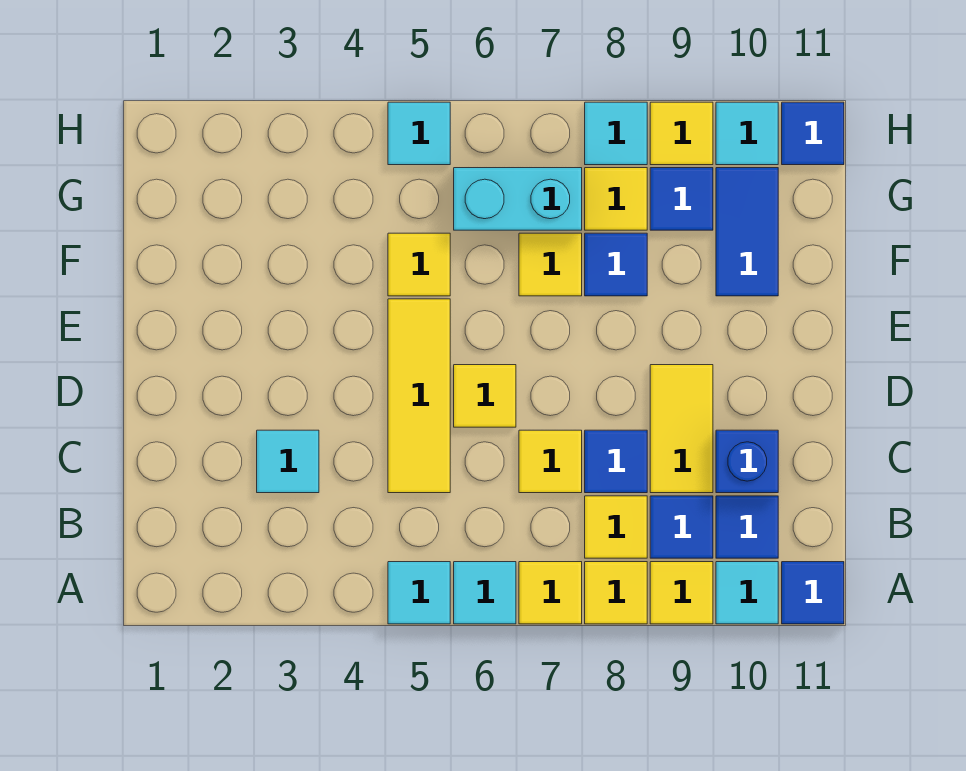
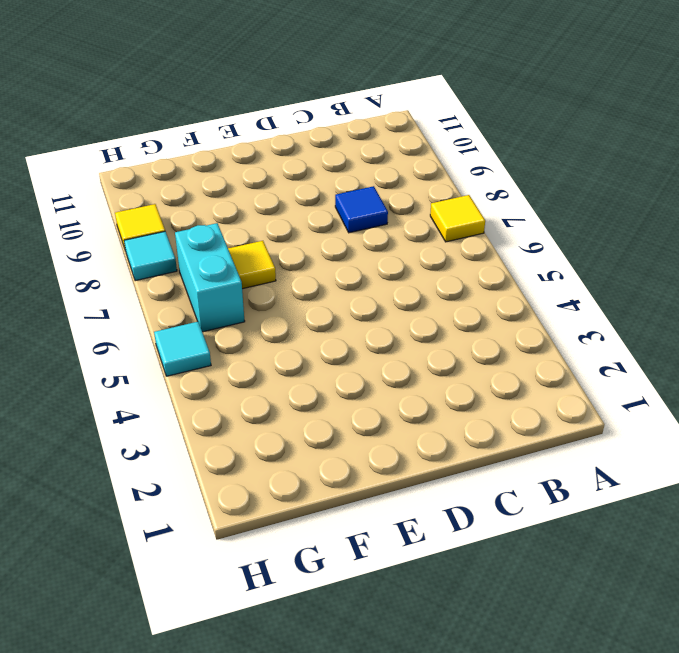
none -> cyan tile A5 level 1
none -> cyan tile A6 level 1
none -> yellow tile A8 level 1

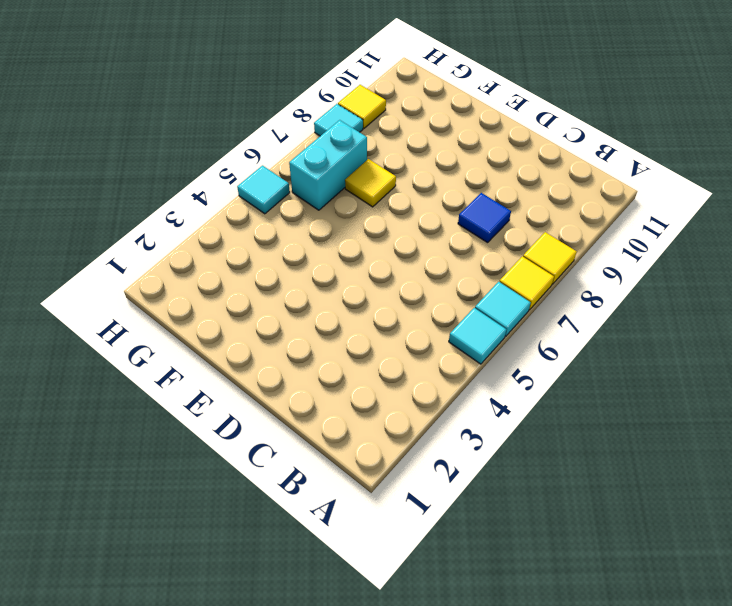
none -> yellow tile A9 level 1
none -> cyan tile A10 level 1
none -> blue tile A11 level 1

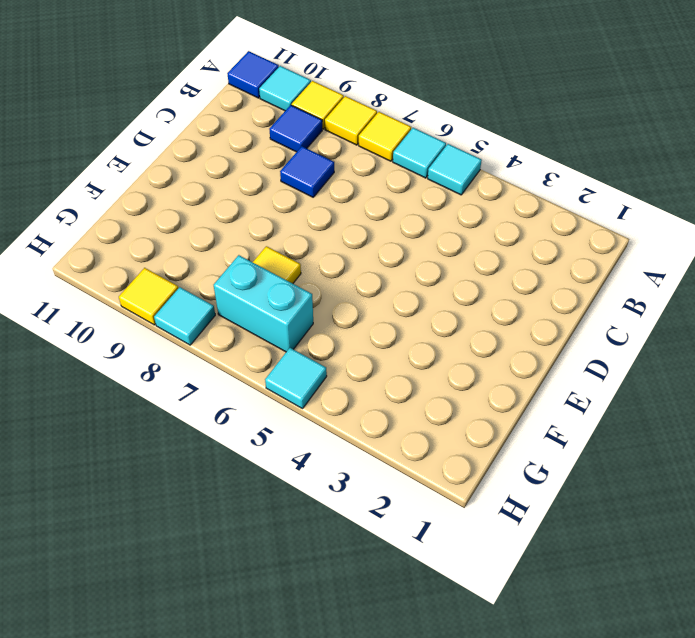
none -> yellow tile B8 level 1
none -> blue tile B10 level 1
none -> cyan tile C3 level 1

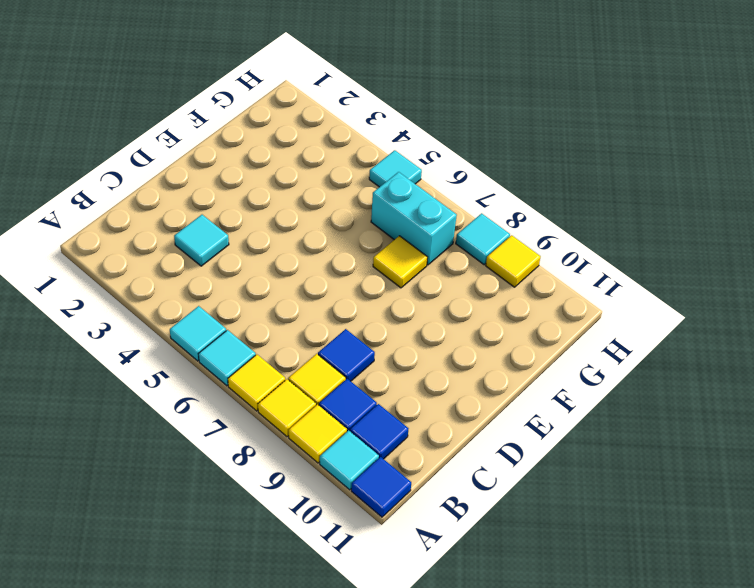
none -> yellow tile C5:E5 level 1
none -> yellow tile C7 level 1
none -> yellow tile C9:D9 level 1

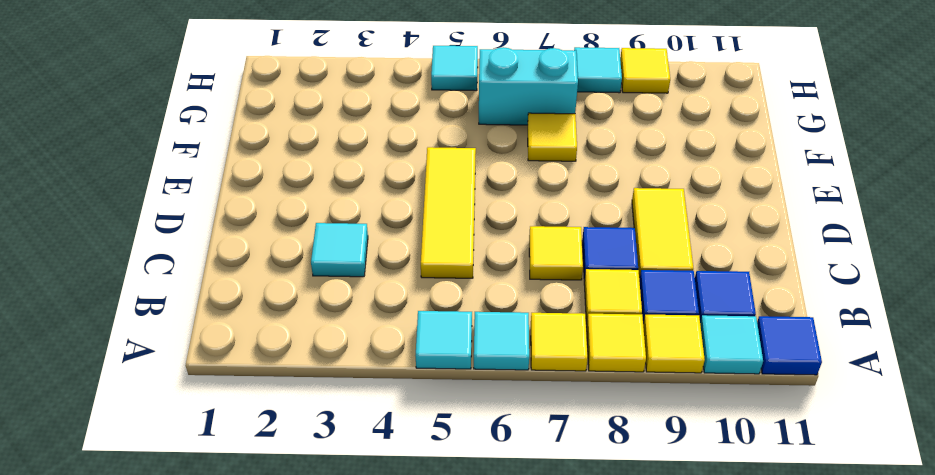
none -> blue brick C10 level 1
none -> yellow tile D6 level 1
none -> yellow tile F5 level 1

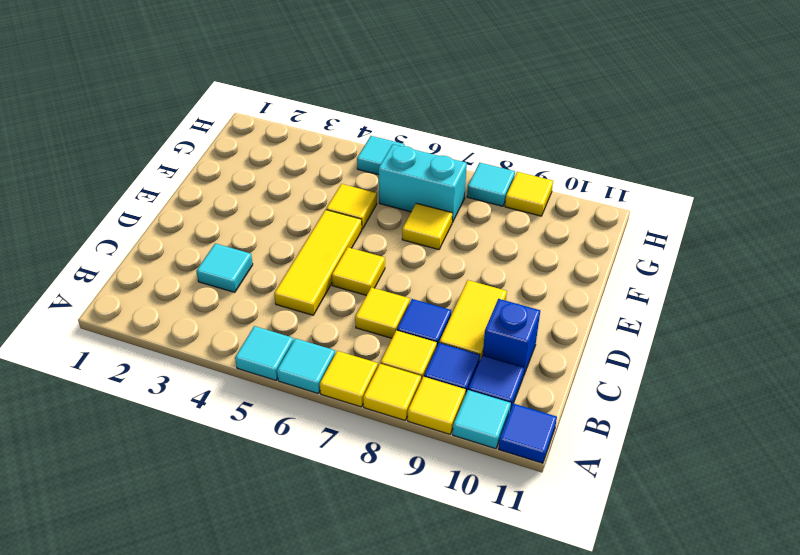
none -> blue tile F8 level 1
none -> blue tile F10:G10 level 1
none -> yellow tile G8 level 1

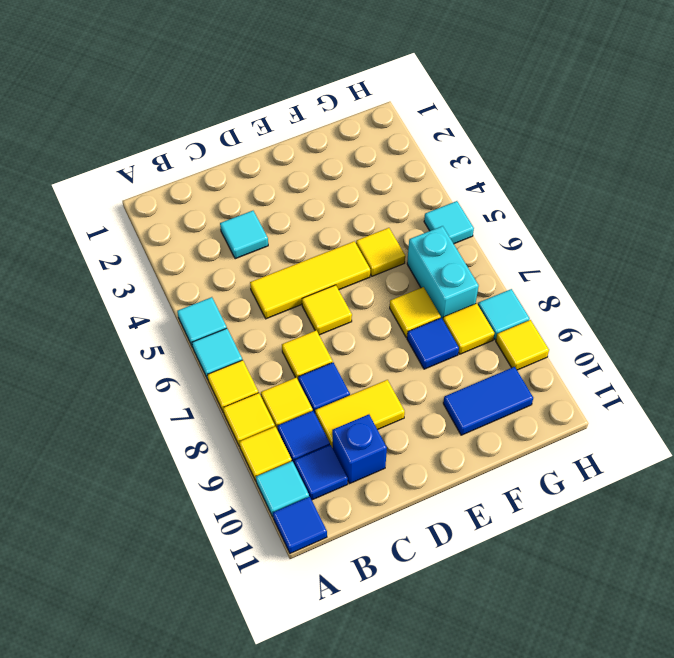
none -> blue tile G9 level 1
none -> cyan tile H10 level 1
none -> blue tile H11 level 1

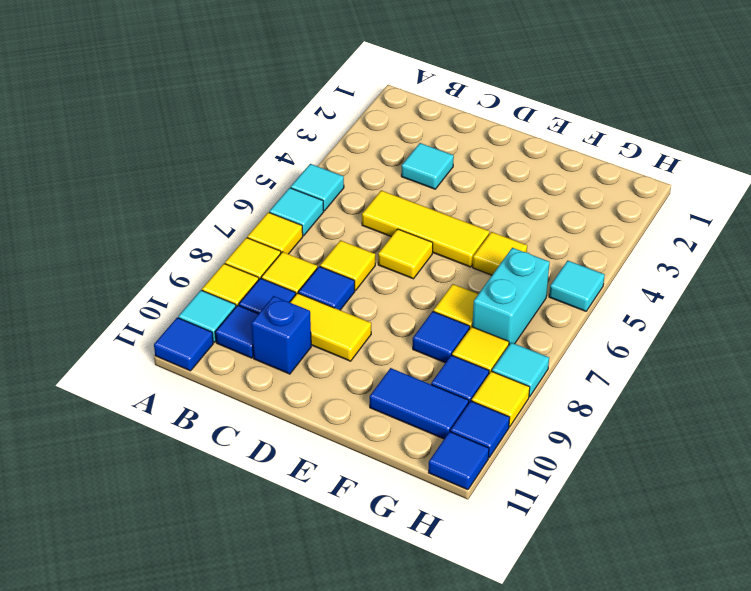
blue tile H10 level 1 -> cyan tile H10 level 1

